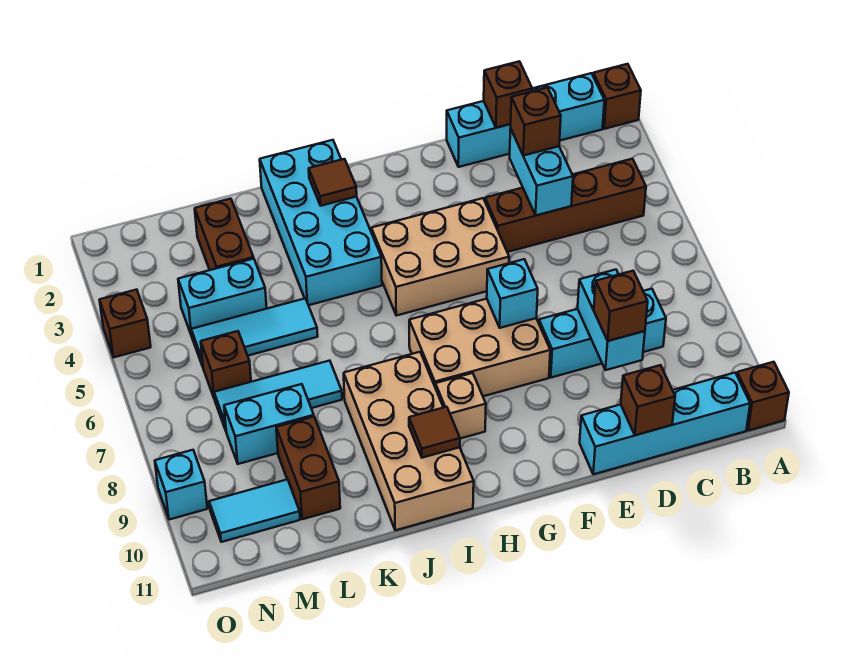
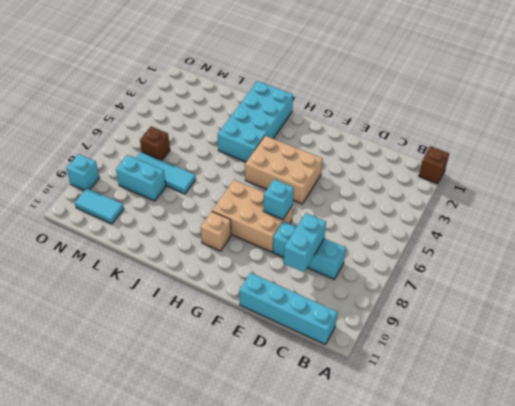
none -> brown brick A11 level 1
none -> cyan brick B1:E1 level 1
none -> brown brick B4:E4 level 1
none -> tan brick I8:J11 level 1

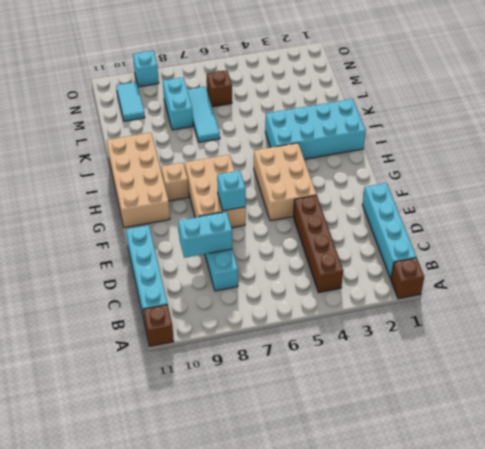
tan brick G10:J11 level 1 -> tan brick I8:J11 level 1
none -> cyan tile K5:M5 level 1
none -> brown brick L2:L3 level 1
none -> cyan brick L4:M4 level 1
none -> brown brick L9:L10 level 1

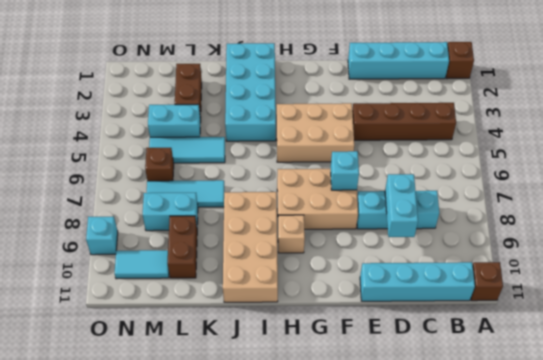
none -> brown brick O4 level 1
none -> brown brick D1 level 2
none -> cyan brick D3:D4 level 2
none -> brown brick D11 level 2

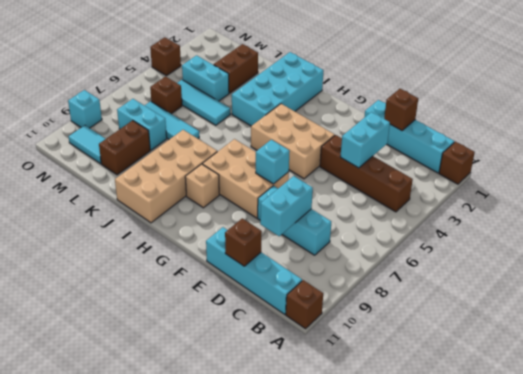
none -> brown tile I2 level 2
none -> brown tile I10 level 2
none -> brown brick D3 level 3
none -> brown brick D9 level 3

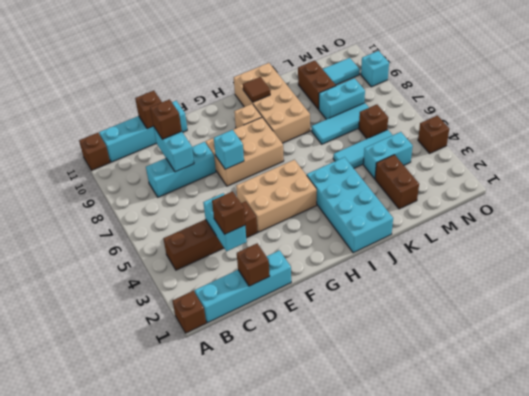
none -> brown tile I2 level 2

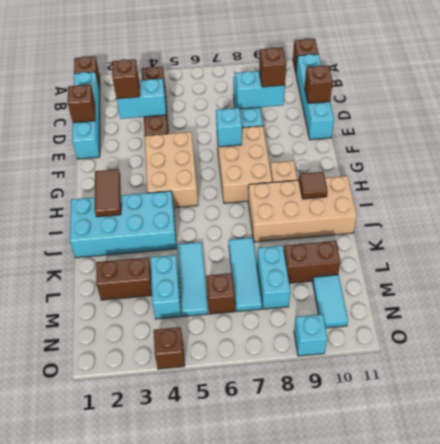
brown tile H2:I2 level 2 -> brown tile I2 level 2

